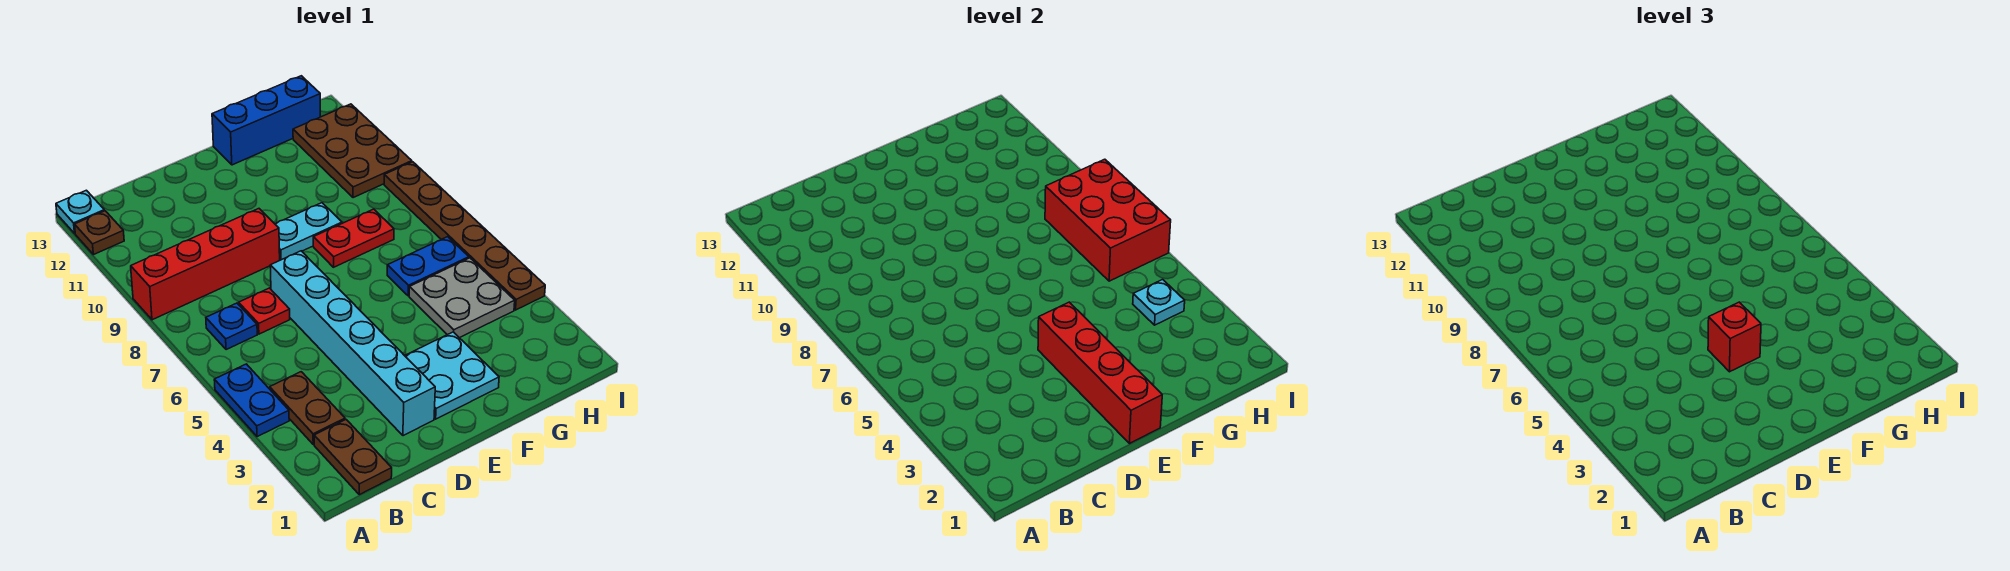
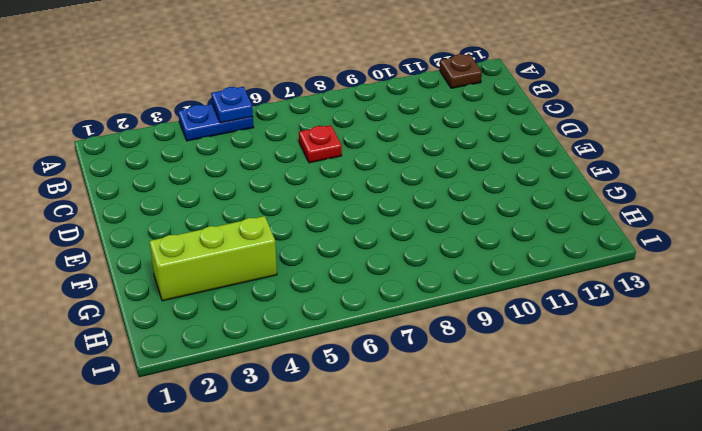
blue plate A5 level 2 -> blue plate B7 level 1
lime brick G2:G4 level 1 -> grey plate G4:H5 level 1
none -> red brick A9:D9 level 1
none -> cyan plate A13 level 1
none -> brown plate B1:B2 level 1

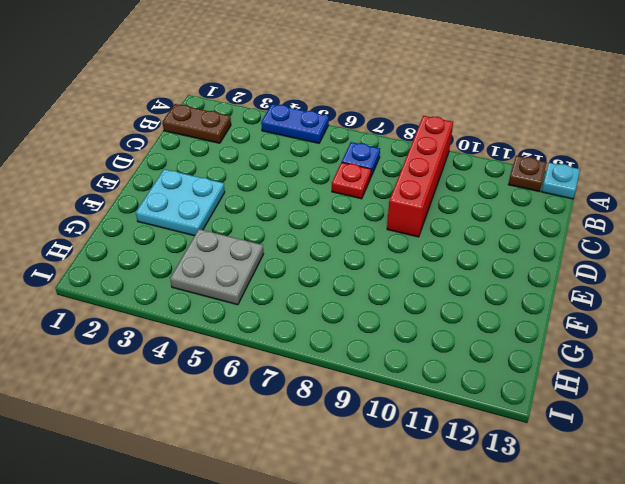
none -> brown plate B3:B4 level 1
none -> cyan brick D2:D7 level 1
none -> cyan plate E9:F9 level 1

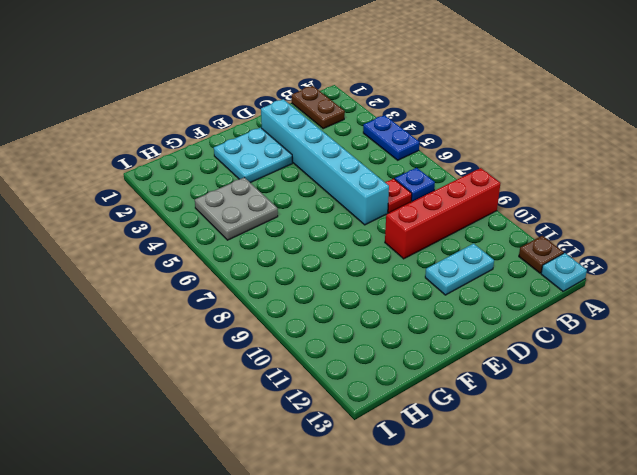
cyan plate C11:D11 level 1 -> cyan plate E9:F9 level 1
none -> brown plate B3:B4 level 1
none -> red plate F8:G8 level 1
none -> blue brick F13:H13 level 1

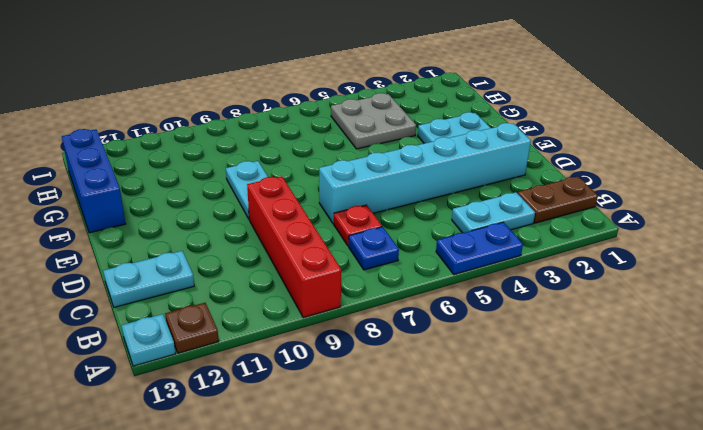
cyan plate B3:B4 level 1 -> brown plate B3:B4 level 1
cyan plate C12:C13 level 1 -> none
none -> red plate F8:G8 level 1
none -> blue plate G6:H6 level 1
none -> brown plate H10:I12 level 1

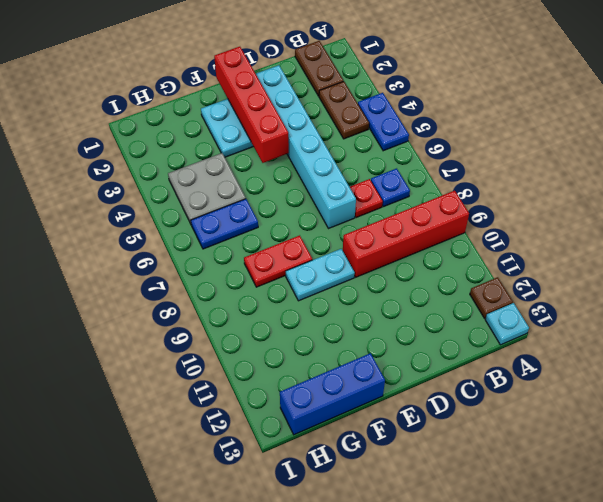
none -> brown plate H10:I12 level 1
none -> brown plate I4:I9 level 1
none -> cyan plate H4 level 2

